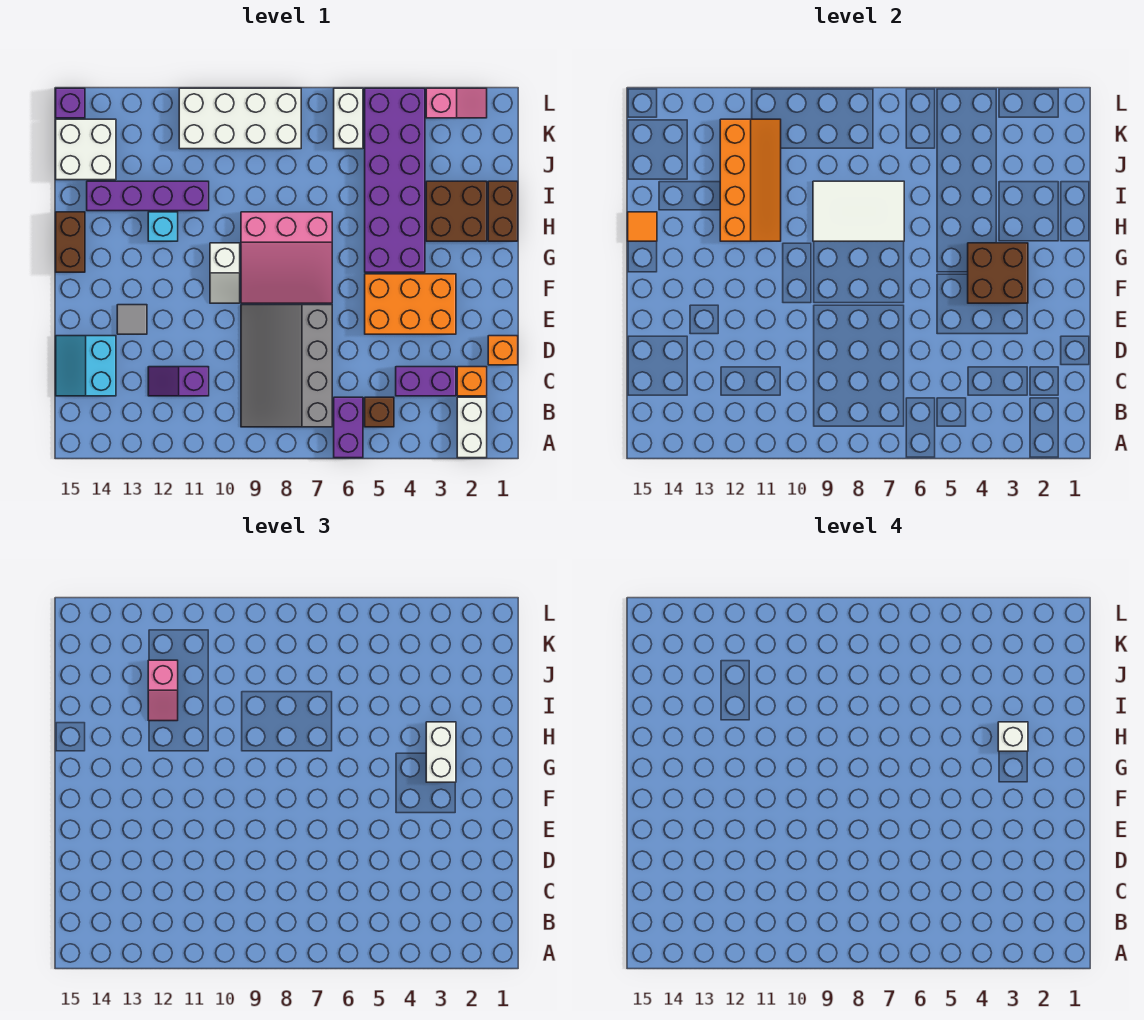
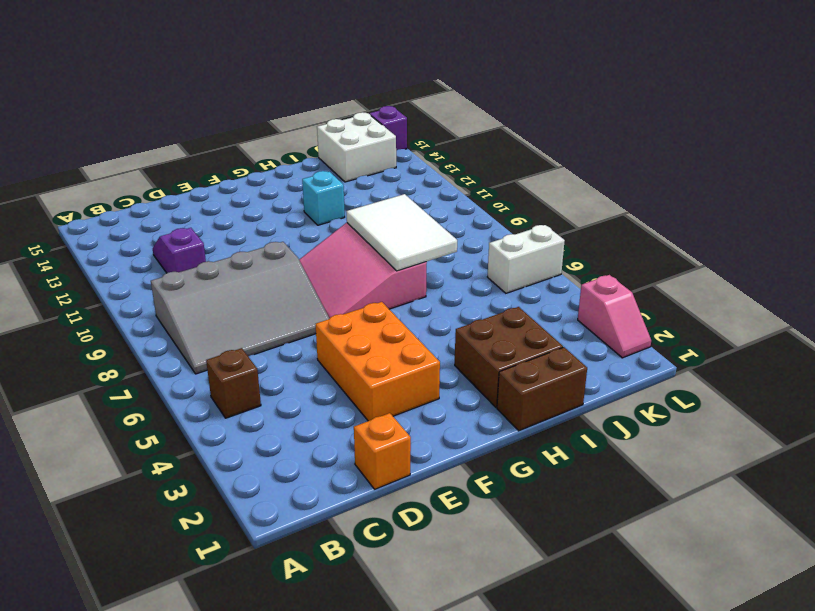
grey slope B7:E9 level 1 top 9 -> grey slope B7:E9 level 1 top 7
none -> white brick A2:B2 level 1
none -> purple brick A6:B6 level 1
none -> orange brick C2 level 1
none -> purple brick C3:C4 level 1

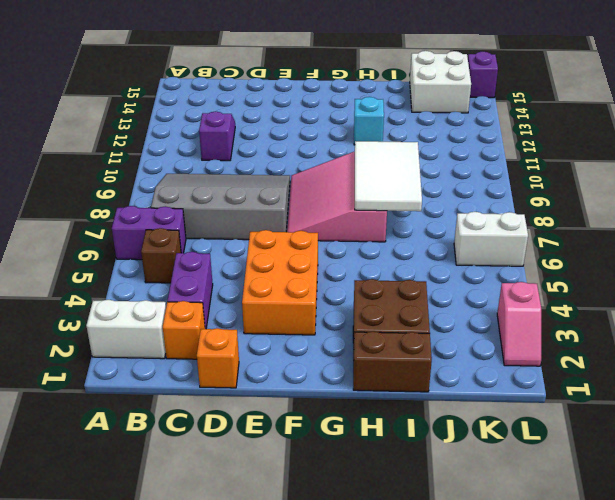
none -> cyan slope C14:D15 level 1 top 14
none -> grey tile E13 level 1
none -> white slope F10:G10 level 1 top G
none -> purple brick G4:L5 level 1

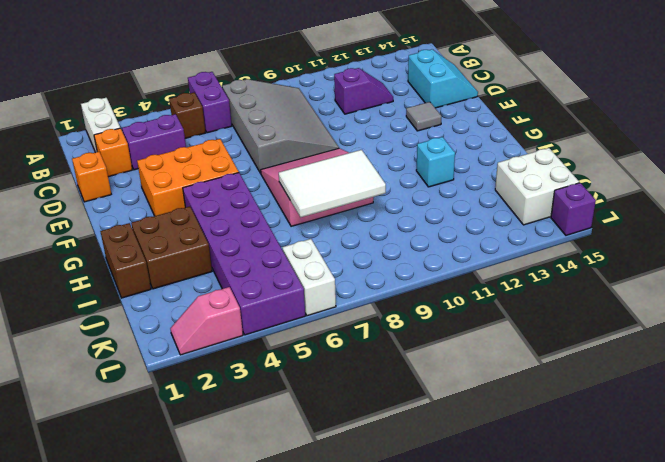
none -> white slope F10:G10 level 1 top G
none -> brown brick G15:H15 level 1
none -> purple brick I11:I14 level 1
none -> white brick K8:L11 level 1

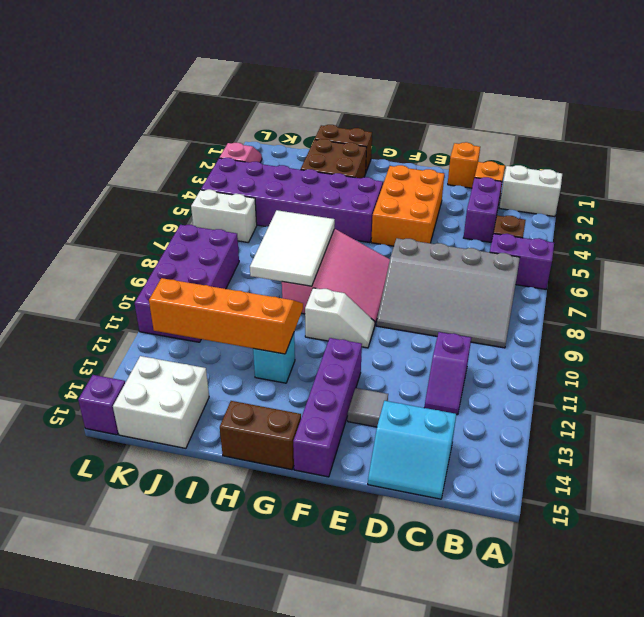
purple brick F12:F15 level 1 -> purple brick I11:I14 level 1
purple brick K8:L11 level 1 -> white brick K8:L11 level 1
none -> brown brick F3:G4 level 2
none -> orange tile H15 level 2
none -> white brick G3:H3 level 3
none -> pink slope I12:J12 level 3 top J

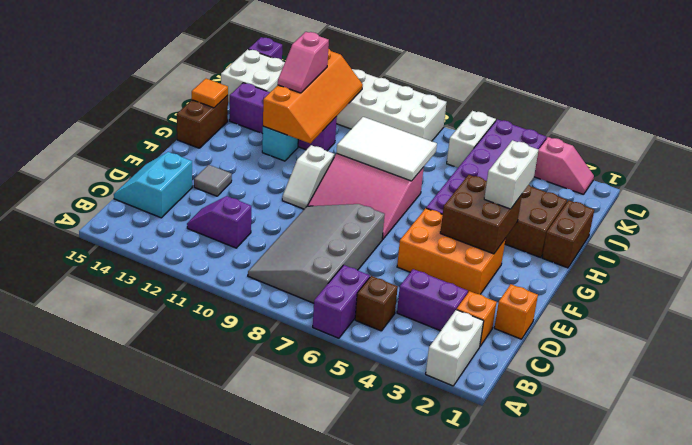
none -> white brick H3 level 4

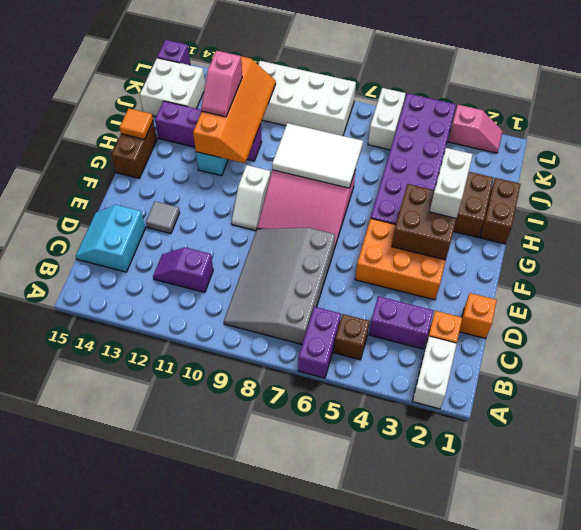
none -> white brick H3 level 4

